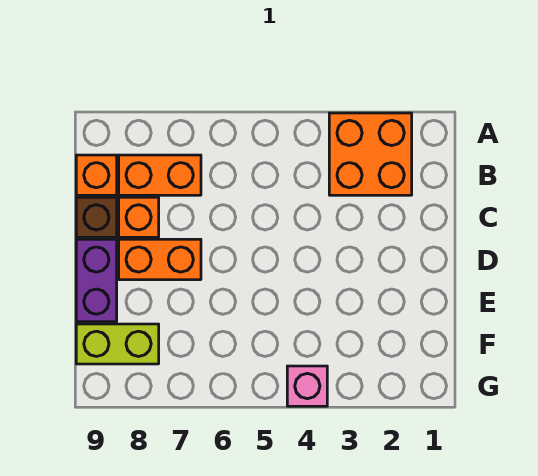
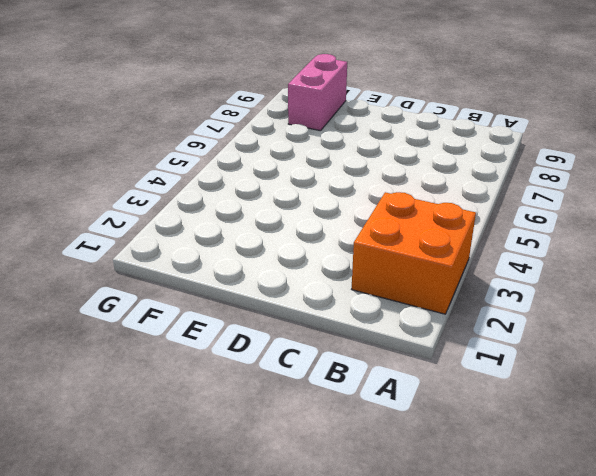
pink brick F8:F9 level 1 -> lime brick F8:F9 level 1
none -> orange brick B7:B8 level 1
none -> orange brick B9 level 1

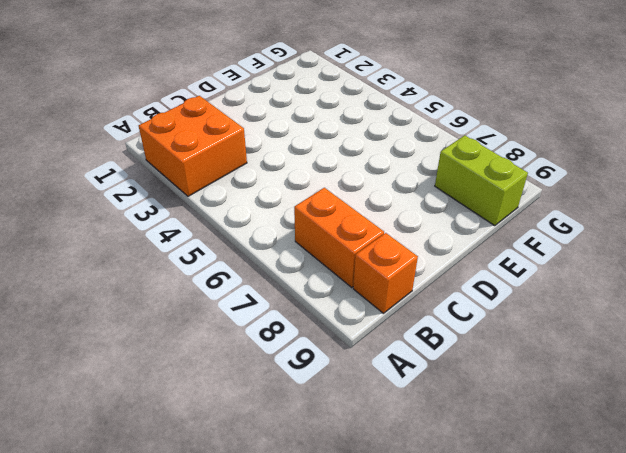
none -> orange brick C8 level 1
none -> brown brick C9 level 1

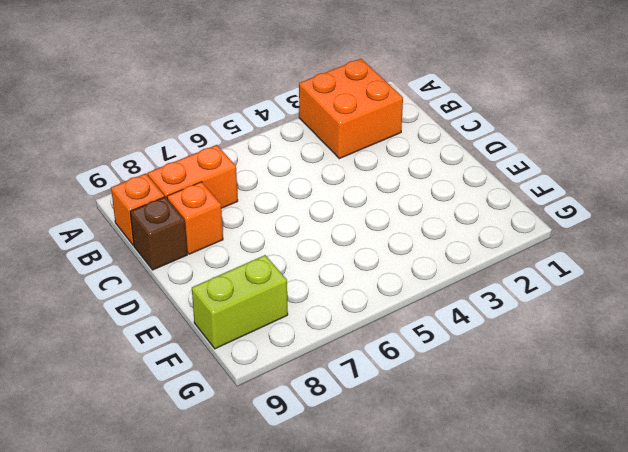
none -> orange brick D7:D8 level 1
none -> purple brick D9:E9 level 1

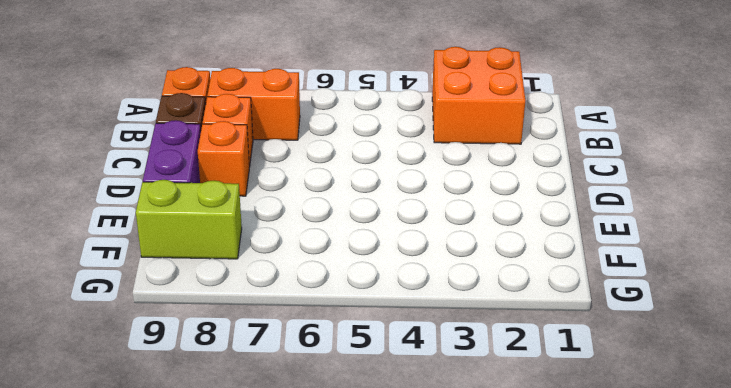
orange brick D8 level 1 -> orange brick D7:D8 level 1
none -> pink brick G4 level 1

